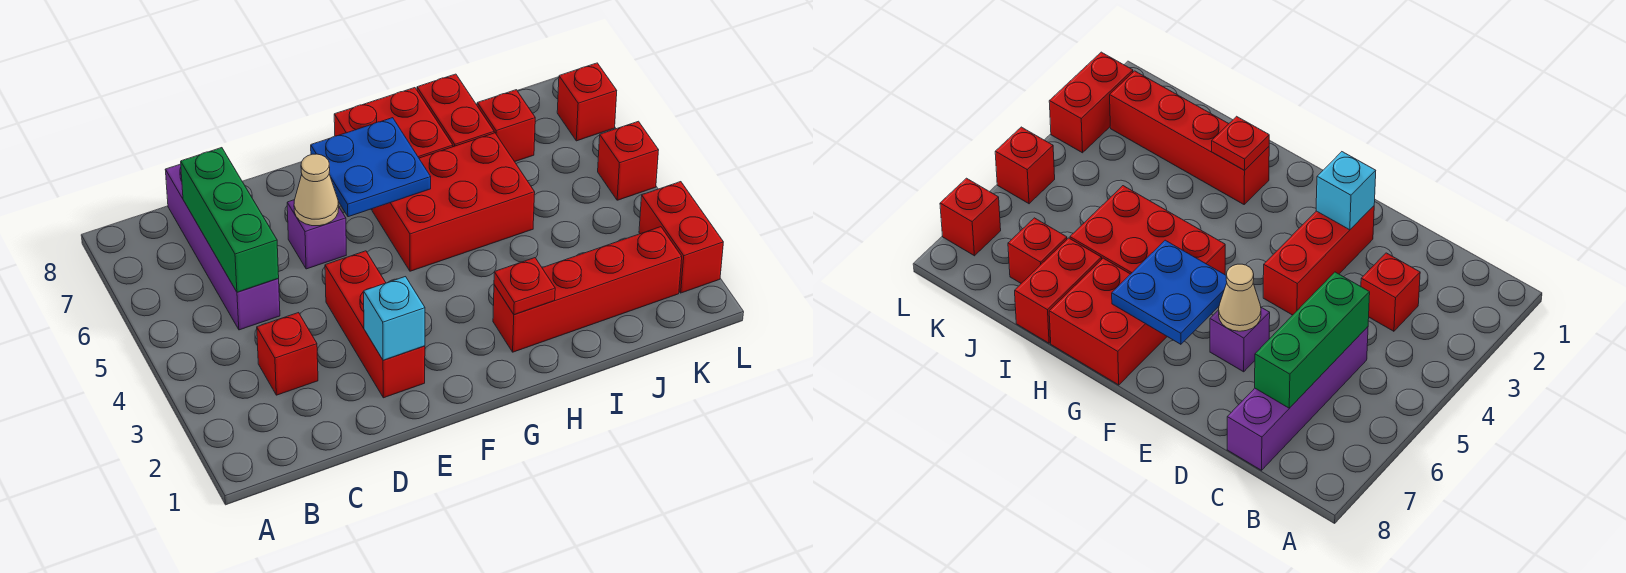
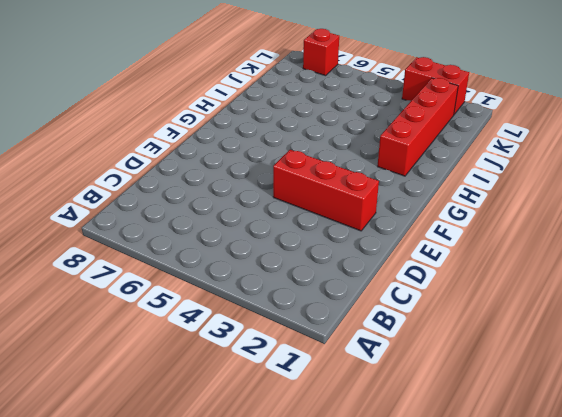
none -> red brick C3 level 1
none -> purple brick C5:C8 level 1
none -> purple brick E6 level 1

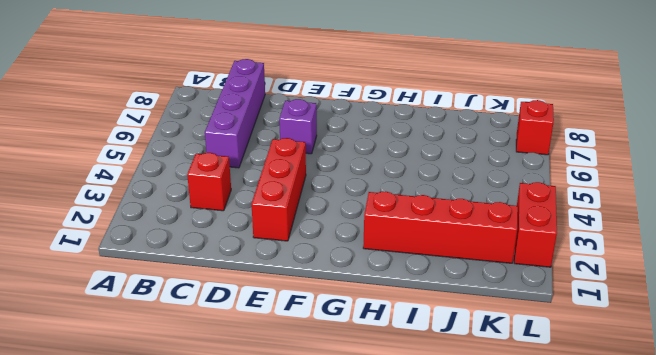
none -> red brick G5:I6 level 1
none -> red brick G7:H8 level 1
none -> red brick I7:I8 level 1

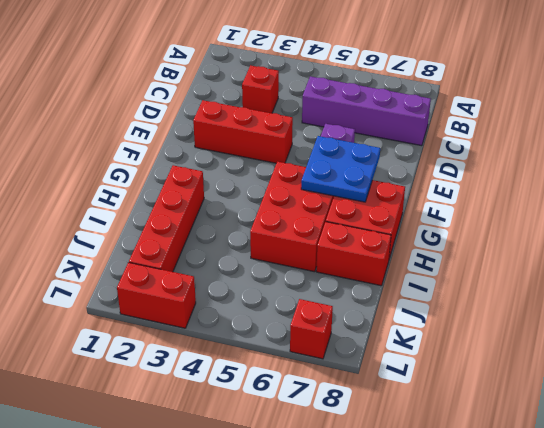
none -> red brick J7 level 1
none -> red brick L5 level 1
none -> green brick C5:C7 level 2

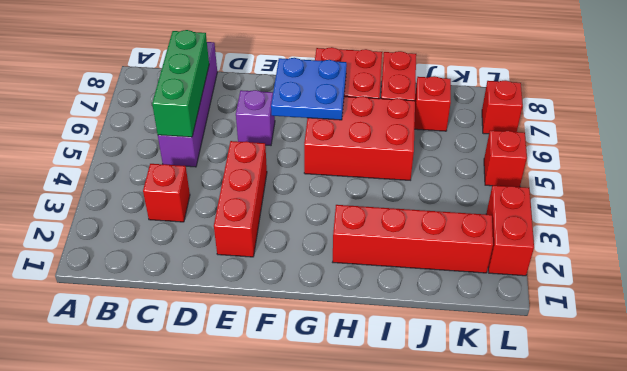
none -> cyan brick E2 level 2
none -> tan cone E6 level 2
none -> red plate H2 level 2

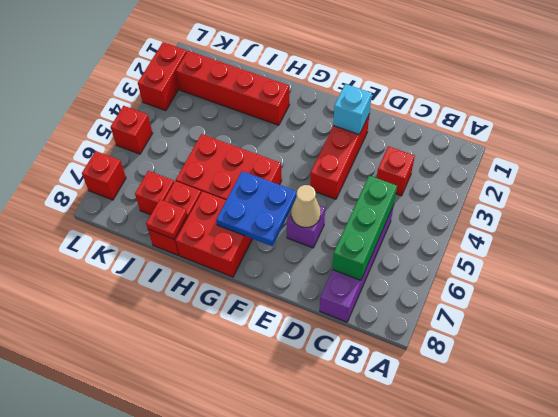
red plate I8 level 2 -> red plate H2 level 2

